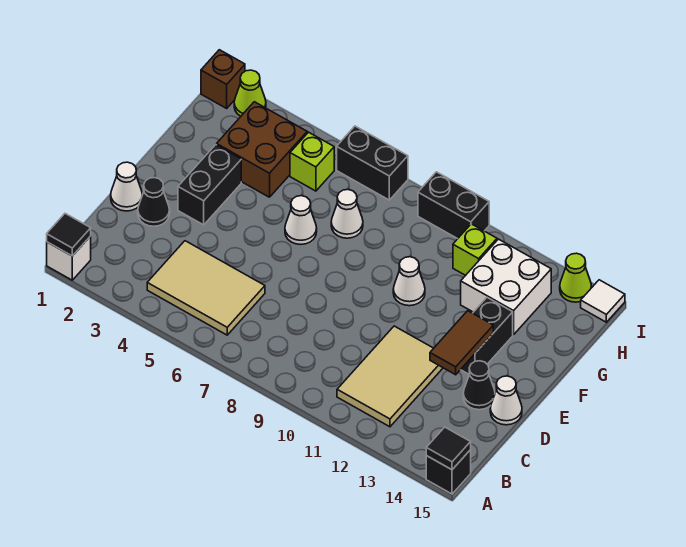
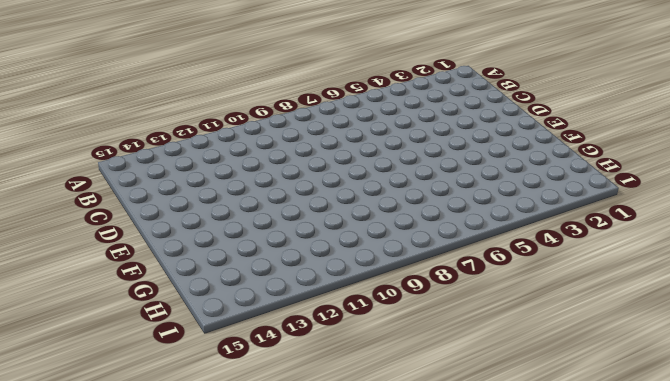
none -> white brick A1 level 1
none -> black brick A15 level 1
none -> tan tile B4:C6 level 1

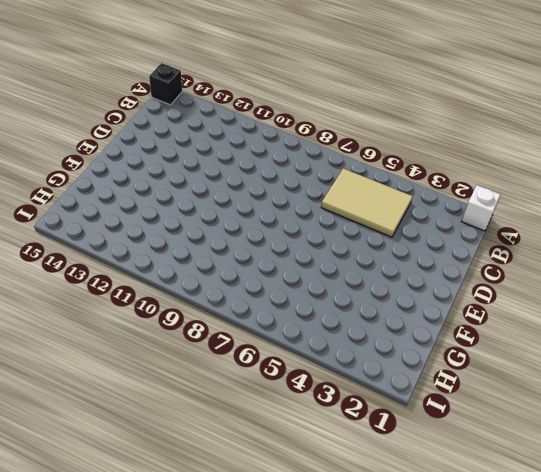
none -> tan tile B11:D12 level 1
none -> white cone D1 level 1
none -> black cone D2 level 1

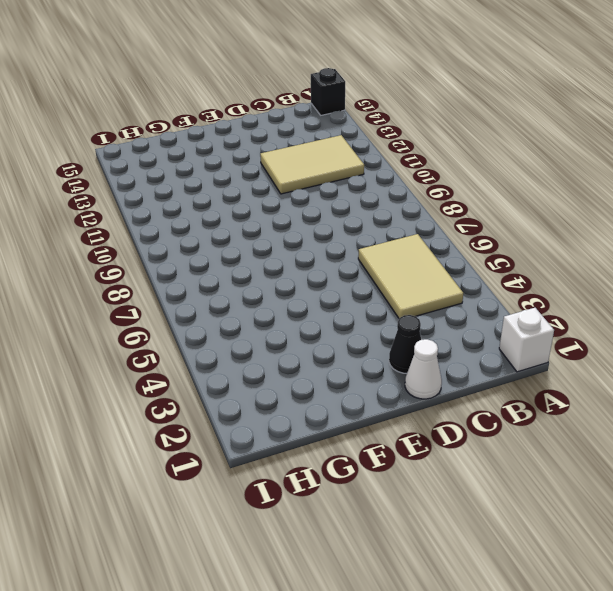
none -> black cone D14 level 1
none -> white cone D15 level 1
none -> black brick E3:F3 level 1

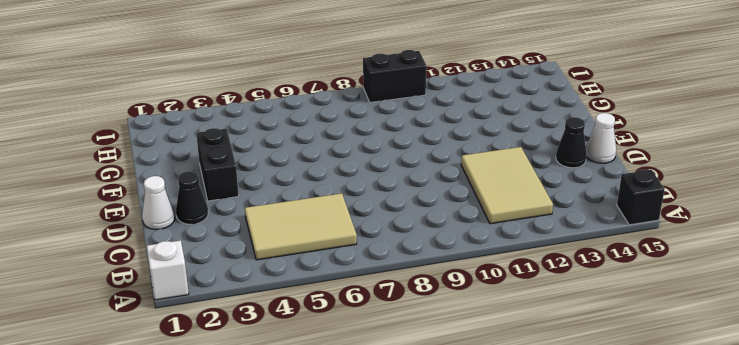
none -> black brick E13:F13 level 1
none -> white cone F6 level 1
none -> white cone F10 level 1

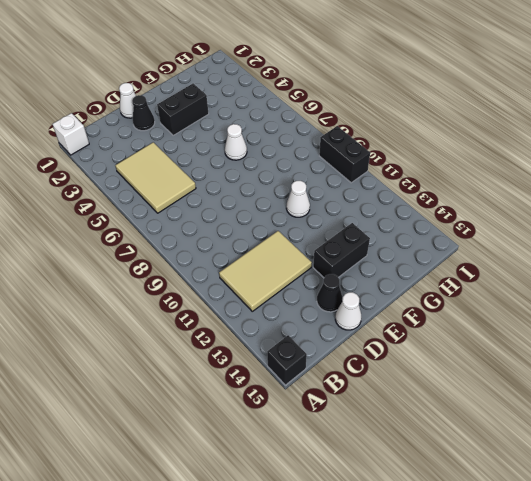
none -> brown brick G3:H4 level 1
none -> white cone G7 level 1
none -> white brick G12:H13 level 1

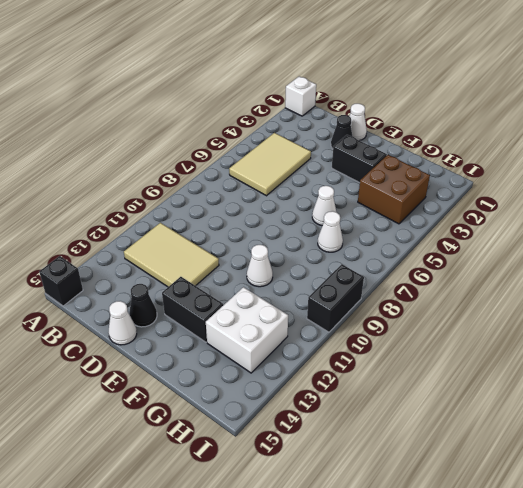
none -> lime brick H5 level 1
none -> lime brick H11 level 1
none -> brown brick I1 level 1

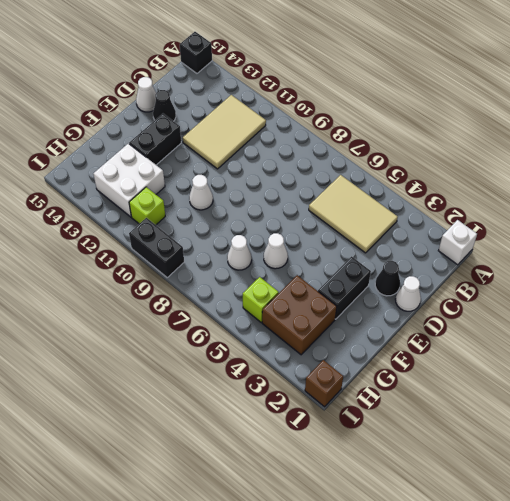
none -> lime cone I2 level 1
none -> black brick I6:I7 level 1
none -> lime cone I14 level 1

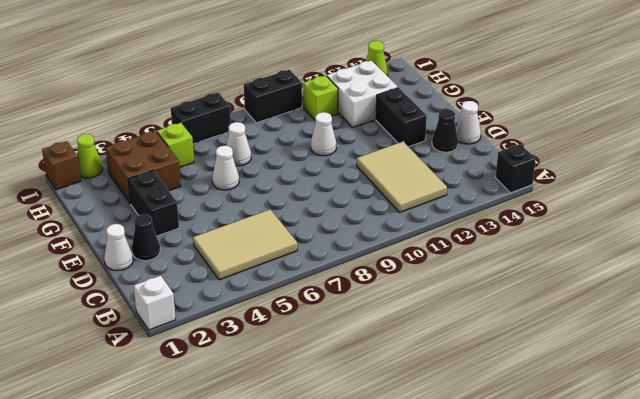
none -> white tile I15 level 1
none -> black tile A1 level 2
none -> black tile A15 level 2

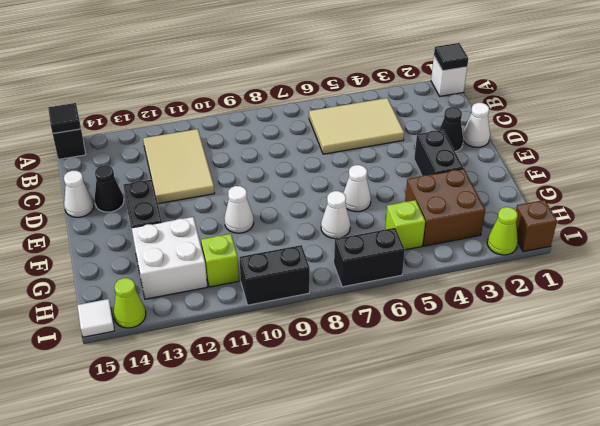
none -> brown tile D13:E13 level 2

